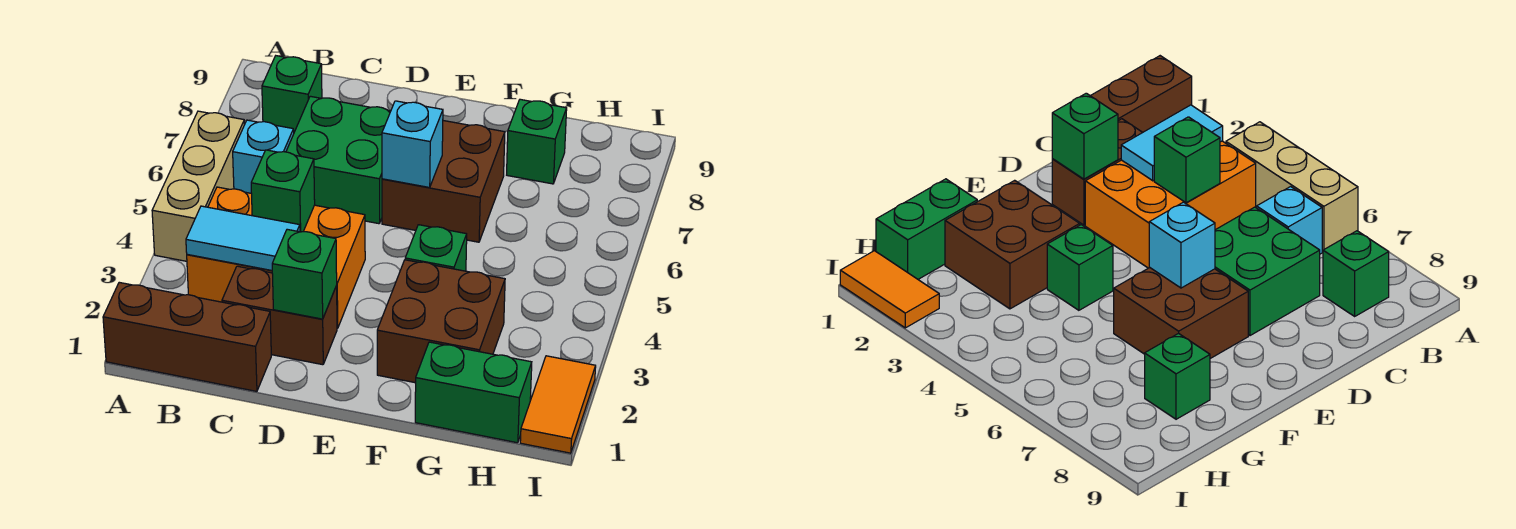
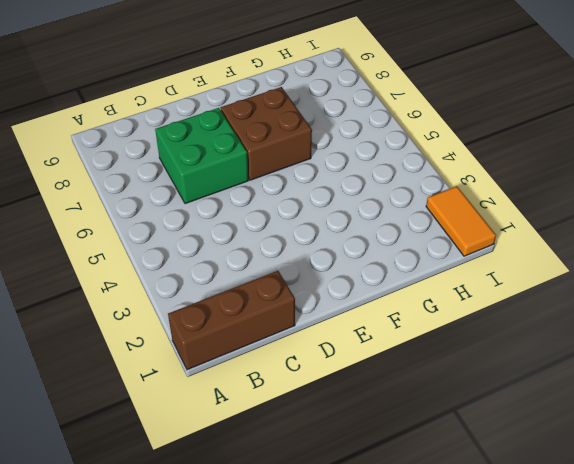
none -> tan brick A4:A6 level 1
none -> orange brick B3:D4 level 1
none -> cyan brick B6 level 1

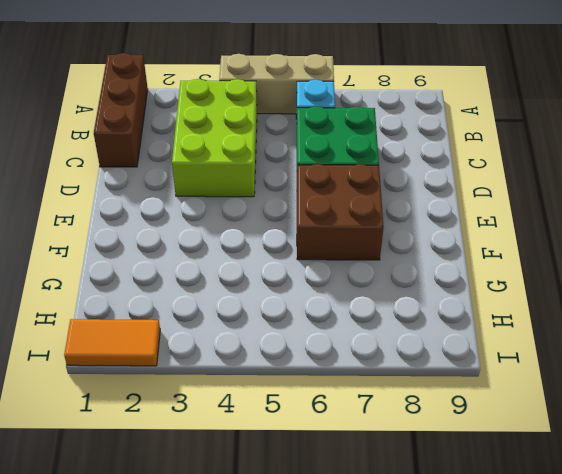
lime brick B3:D4 level 1 -> orange brick B3:D4 level 1
none -> green brick B8 level 1
none -> brown brick C2:D2 level 1
none -> brown brick F2:G3 level 1

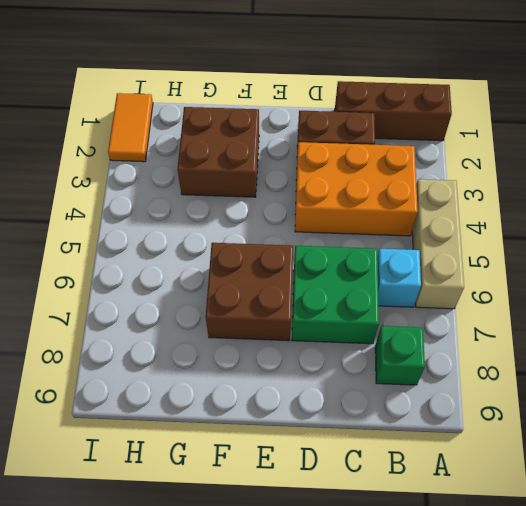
none -> green brick F4 level 1
none -> green brick G1:H1 level 1
none -> green brick G8 level 1

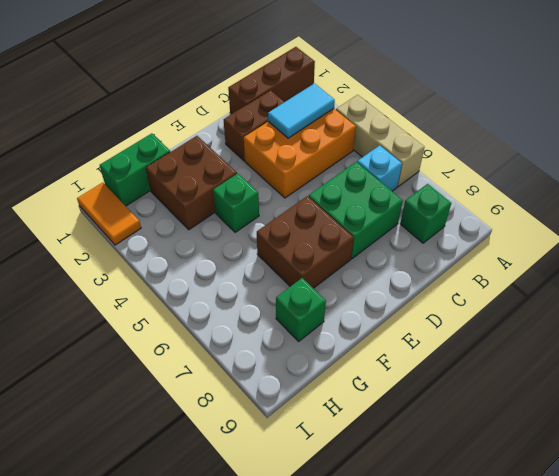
none -> green brick C4 level 2
none -> green brick D2 level 2
none -> cyan brick E6 level 2

